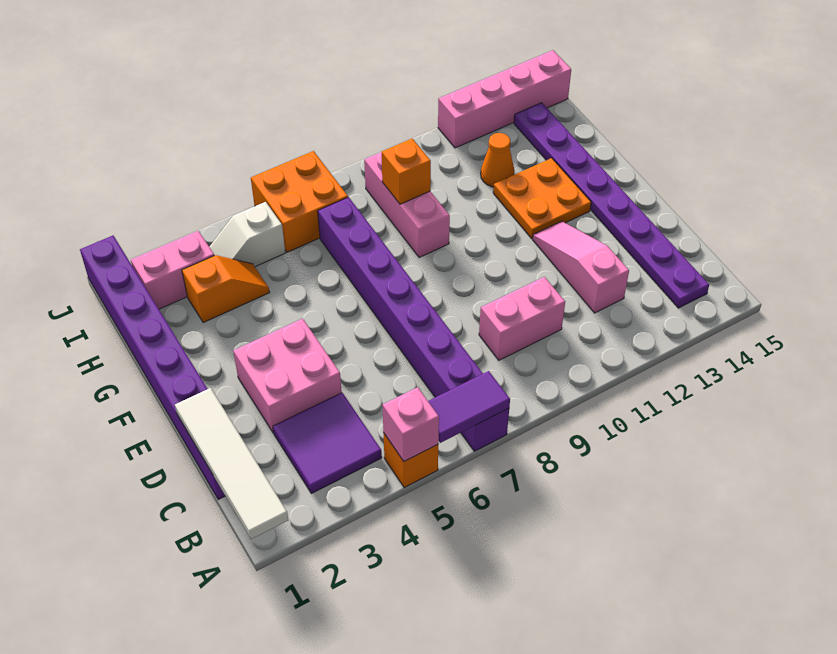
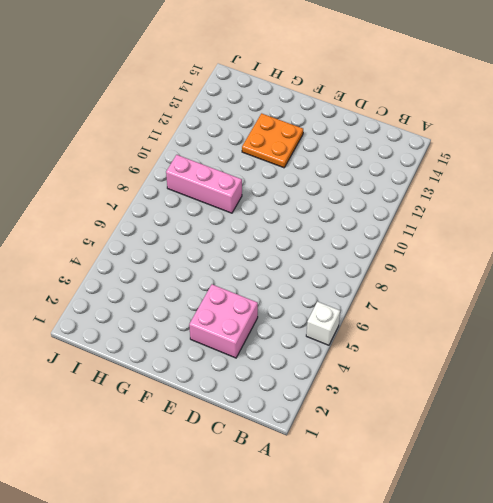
white brick A5 level 1 -> orange brick A5 level 1
none -> purple brick A7:H7 level 1
none -> purple tile B3:C4 level 1
none -> purple plate B14:I14 level 1

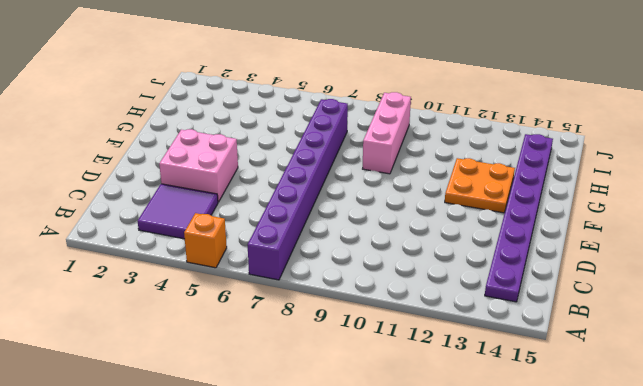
none -> purple brick C1:J1 level 1
none -> pink brick C9:C10 level 1
none -> pink slope C12:E12 level 1 top C

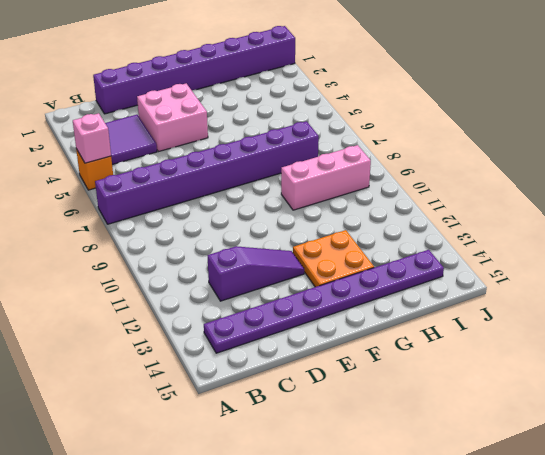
purple slope C12:E12 level 1 top C -> pink slope C12:E12 level 1 top C
none -> pink brick C9:C10 level 1
none -> orange slope H3:H4 level 1 top 3
none -> orange cone H12 level 1

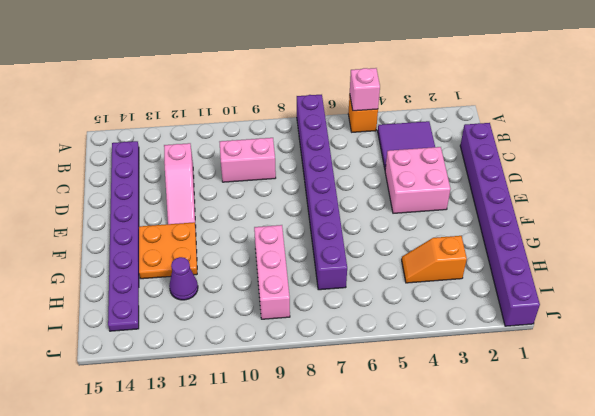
purple cone H12 level 1 -> orange cone H12 level 1
none -> pink brick I2:I3 level 1
none -> white slope I4:I5 level 1 top 5
none -> orange brick I6:J7 level 1

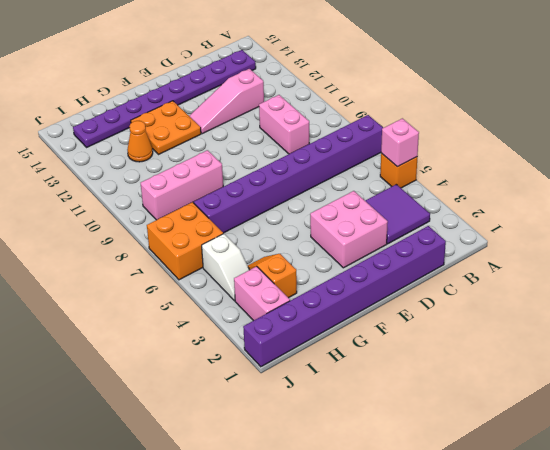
none -> pink brick J12:J15 level 1
none -> white tile A1:D1 level 2
none -> purple tile A6:A7 level 2

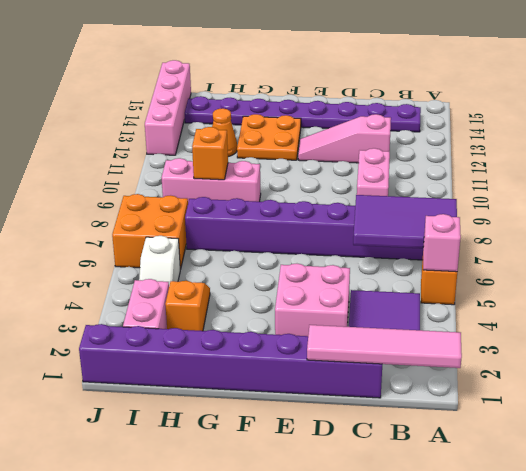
pink tile A1:D1 level 2 -> white tile A1:D1 level 2
purple tile A6:C7 level 2 -> purple tile A6:A7 level 2

